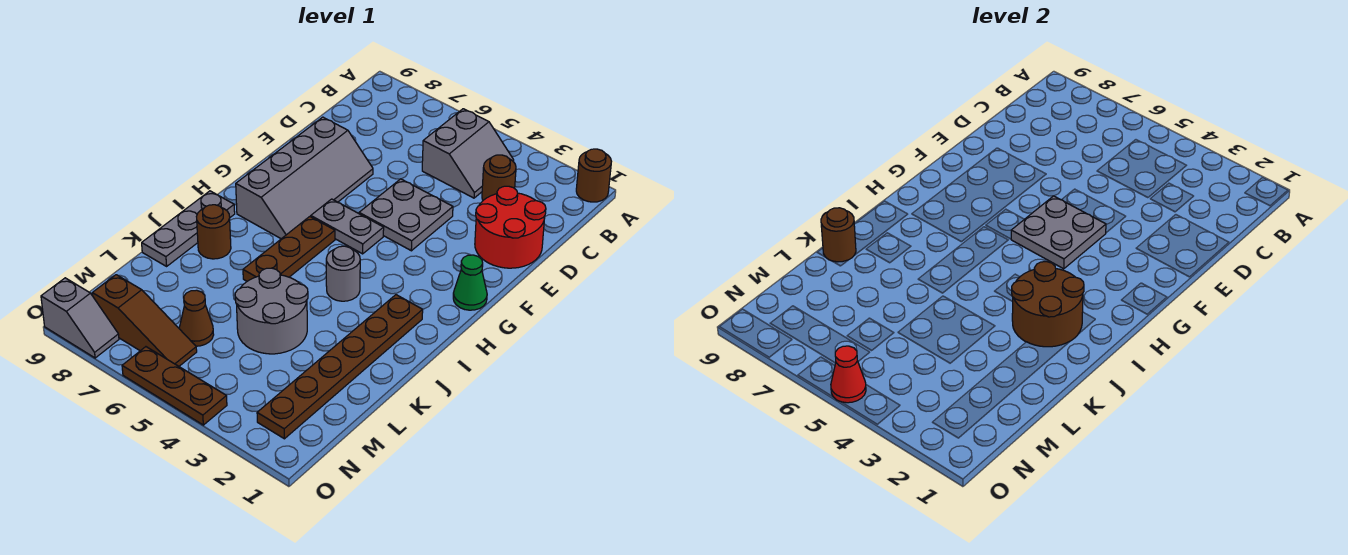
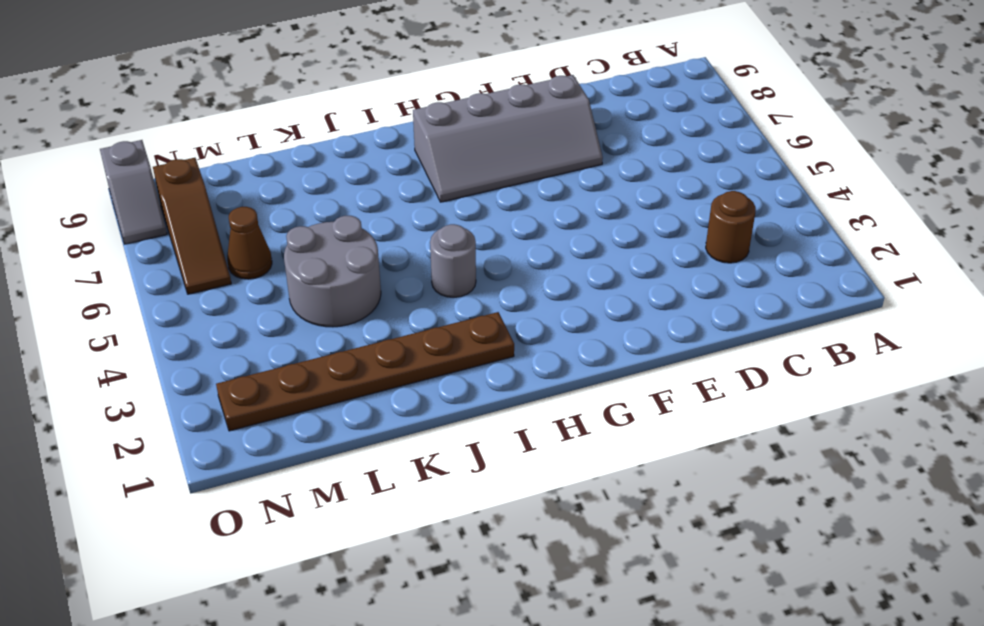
none -> brown round brick A1 level 1
none -> grey slope B4:C5 level 1 top 5
none -> red round brick D1:E2 level 1

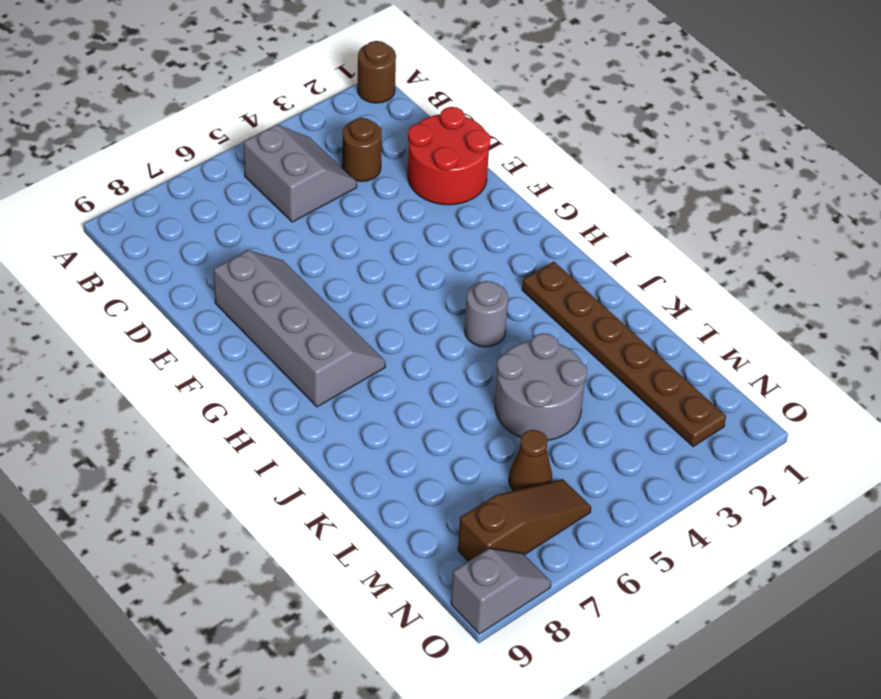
none -> grey plate E4:F5 level 1
none -> green cone G1 level 1
none -> grey plate G5:G6 level 1

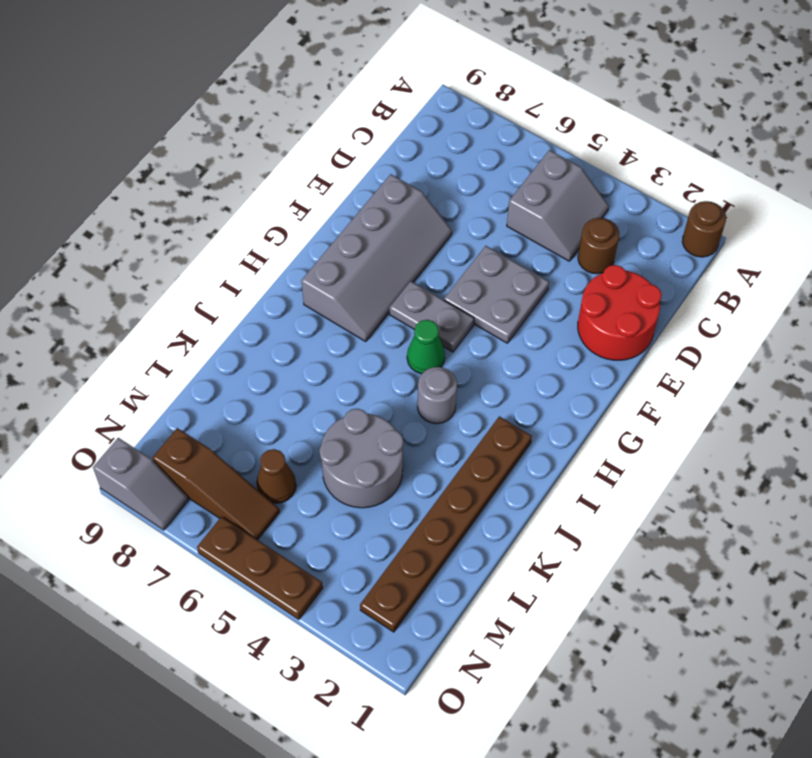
green cone H5 level 1 -> green cone G1 level 1
none -> brown plate H6:J6 level 1
none -> grey plate I9:K9 level 1
none -> brown round brick J8 level 1

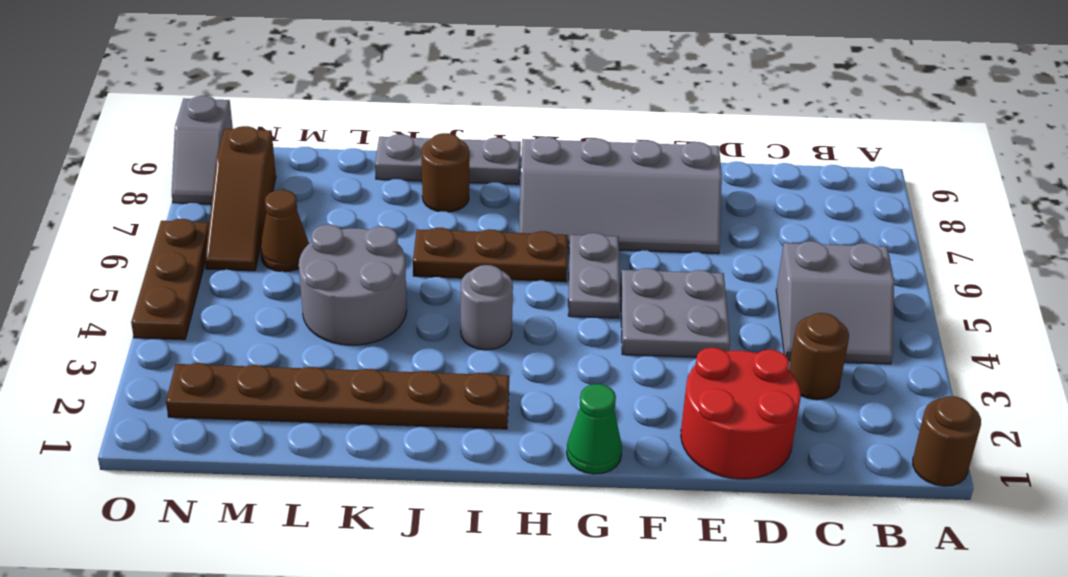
none -> grey plate F4:G5 level 2
none -> brown round brick I2:J3 level 2
none -> brown round brick K9 level 2

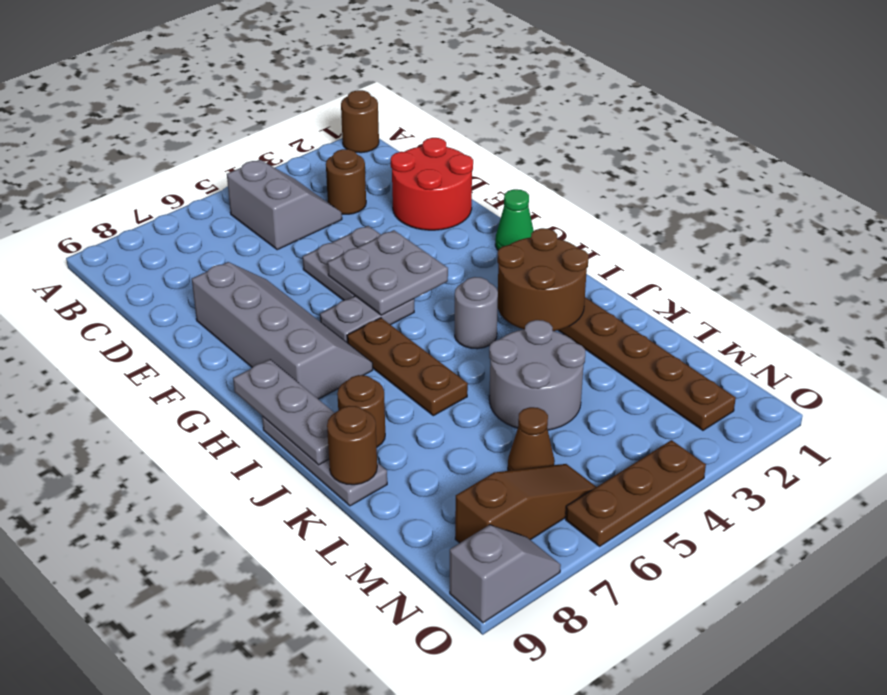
grey plate H9:J9 level 2 -> none
none -> red cone O5 level 2

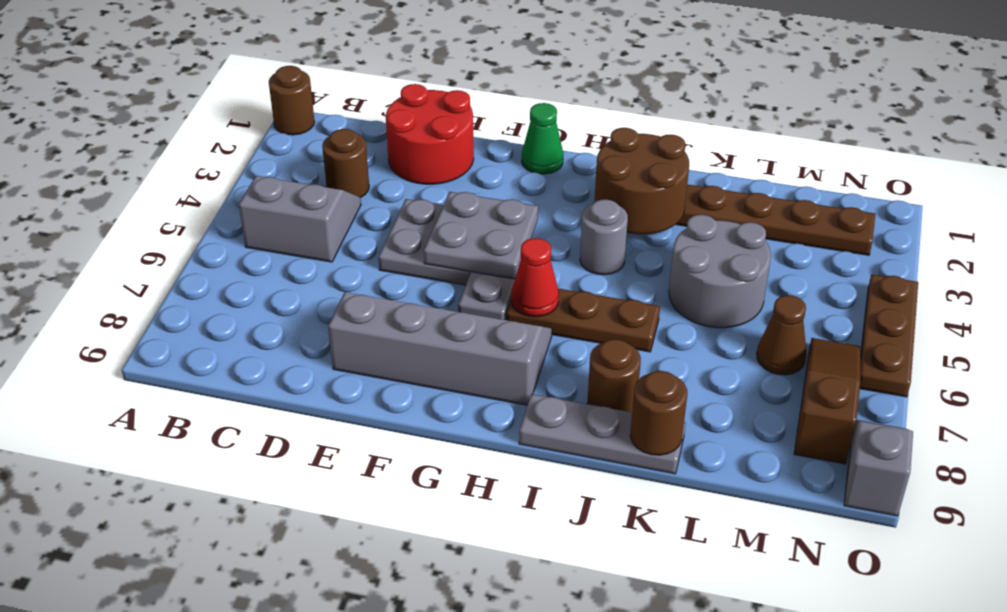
red cone H6 level 2 -> red cone O5 level 2

